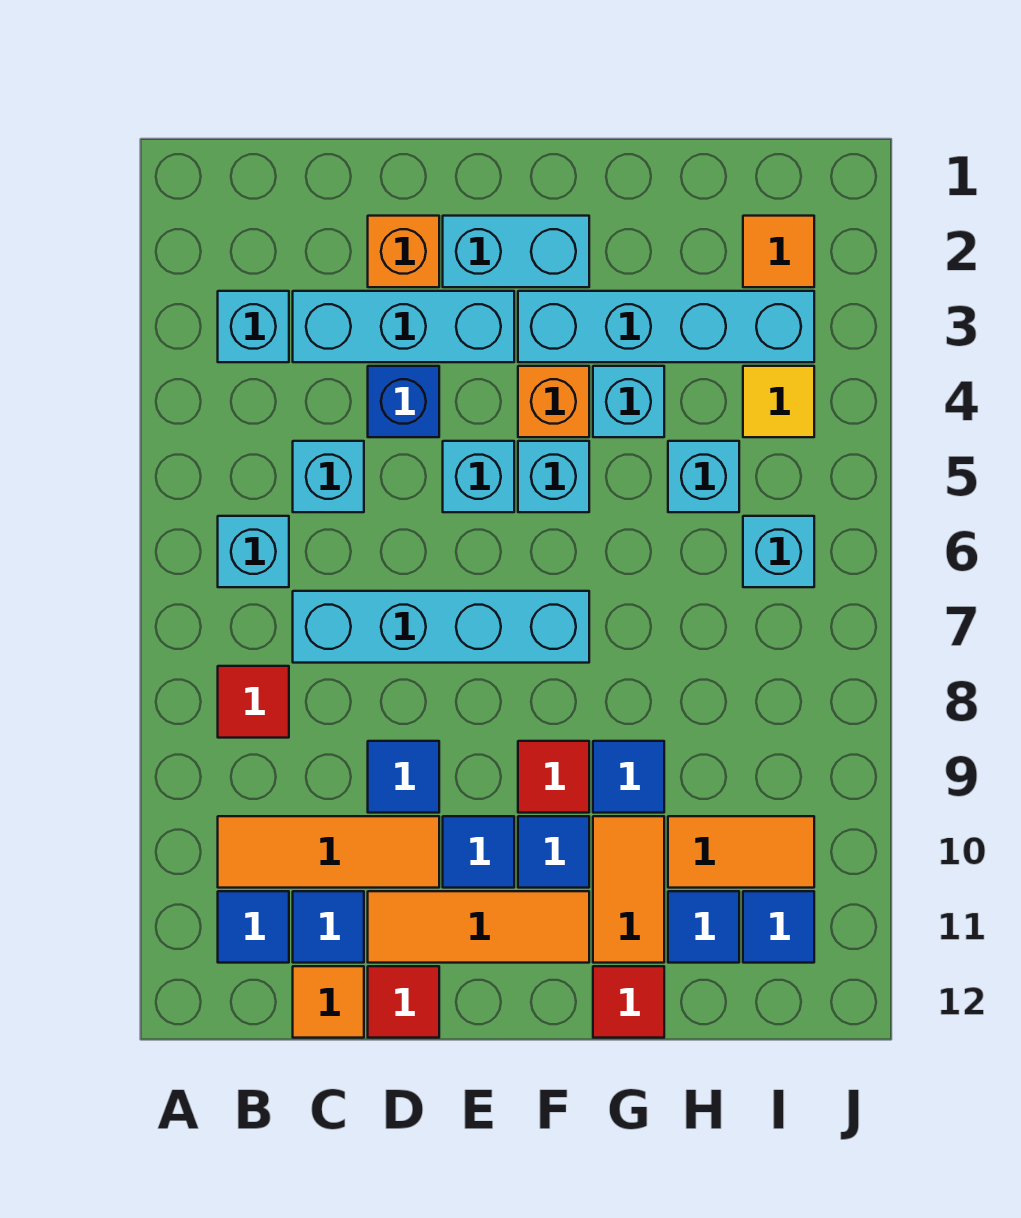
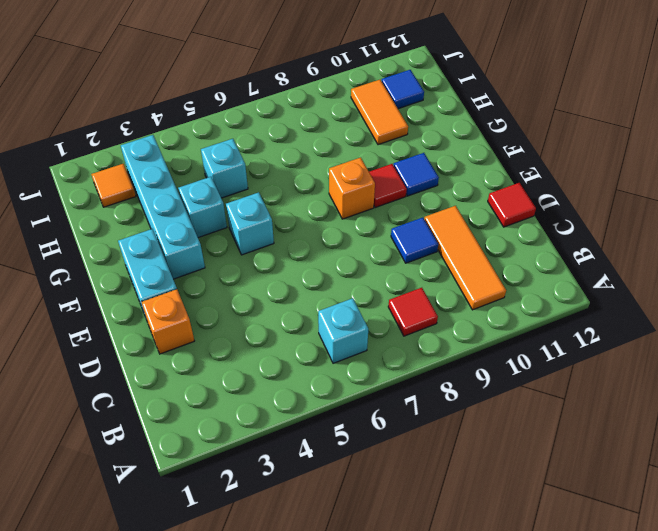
orange brick F8 level 1 -> orange brick F4 level 1
none -> cyan brick B3 level 1
none -> blue tile B11 level 1
none -> cyan brick C3:E3 level 1
none -> cyan brick C5 level 1

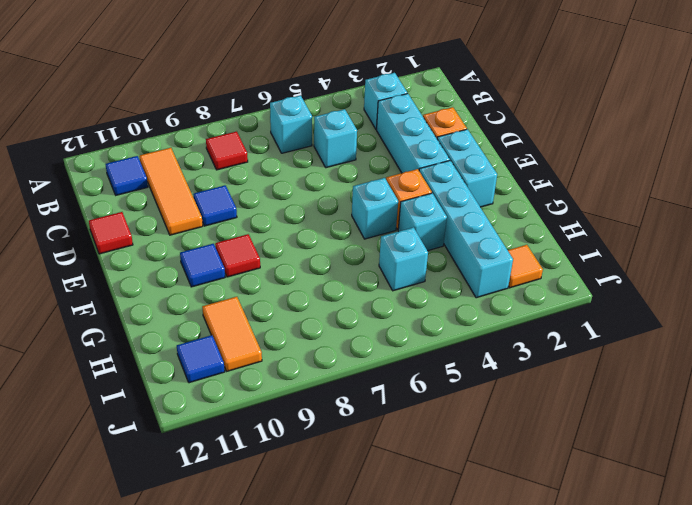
none -> cyan brick C7:F7 level 1
none -> blue tile C11 level 1
none -> orange tile C12 level 1
none -> blue brick D4 level 1

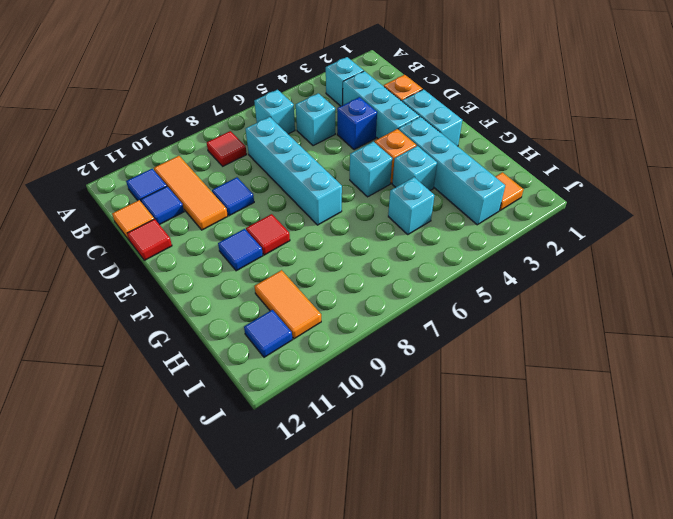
none -> orange tile D11:F11 level 1
none -> cyan brick E5 level 1
none -> blue tile E10 level 1
none -> blue tile G9 level 1

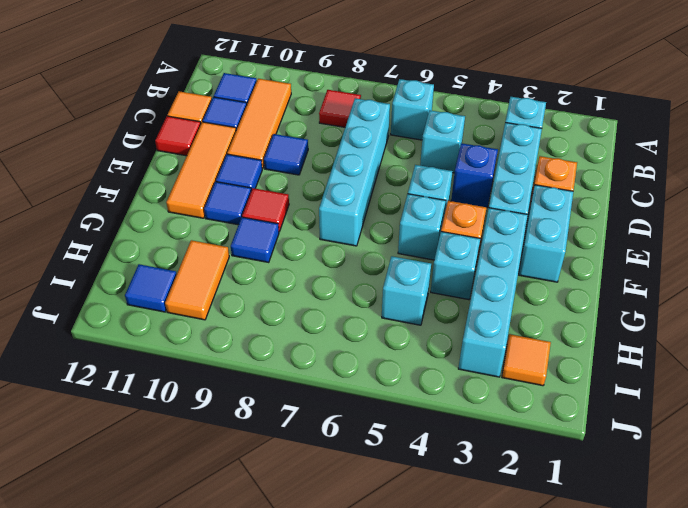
none -> orange tile G10:G11 level 1
none -> red tile G12 level 1
none -> blue tile H11 level 1
none -> yellow tile I4 level 1

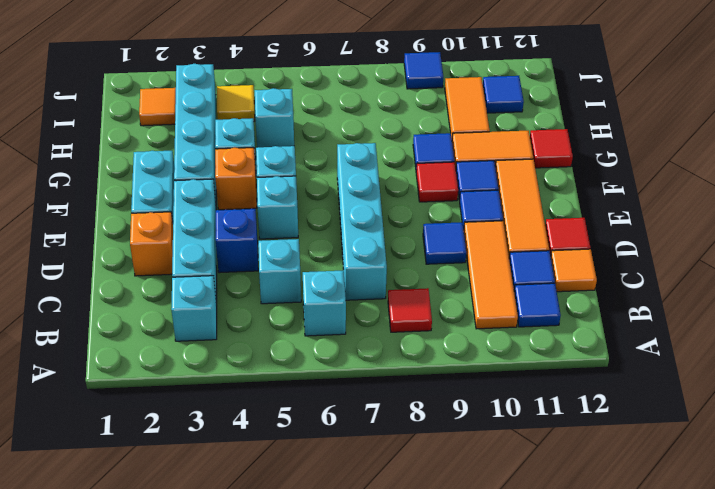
blue tile J9 level 1 -> blue tile H11 level 1
none -> cyan brick I6 level 1

